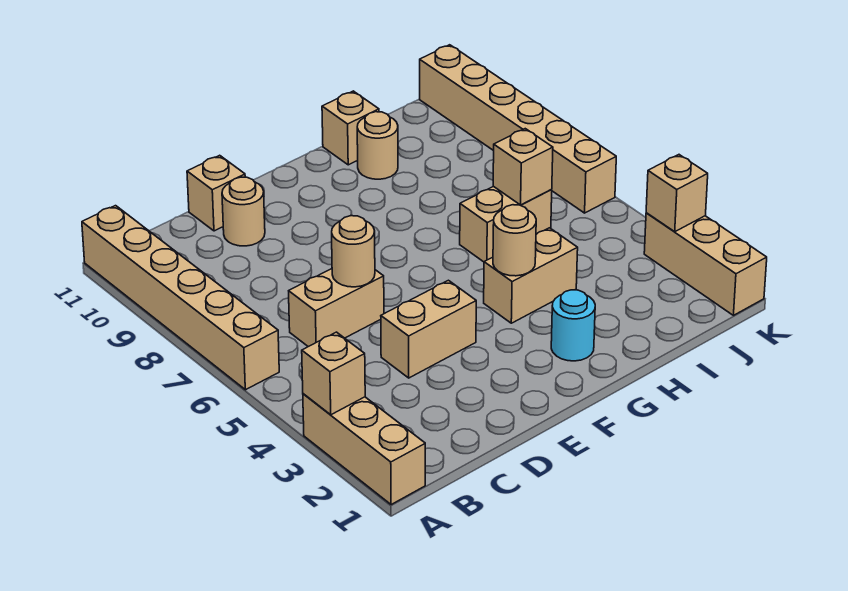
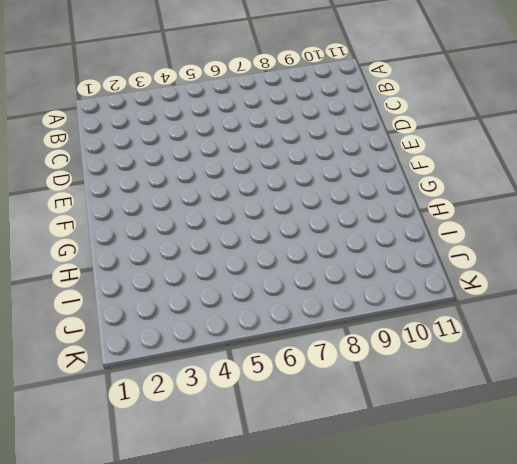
none -> tan brick A1:A3 level 1
none -> tan brick A6:A11 level 1
none -> tan brick C6:D6 level 1

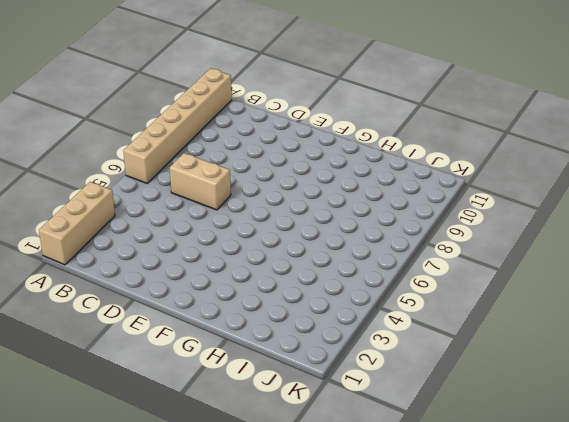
none -> tan brick D4:E4 level 1
none -> tan round brick D10 level 1
none -> tan brick D11 level 1

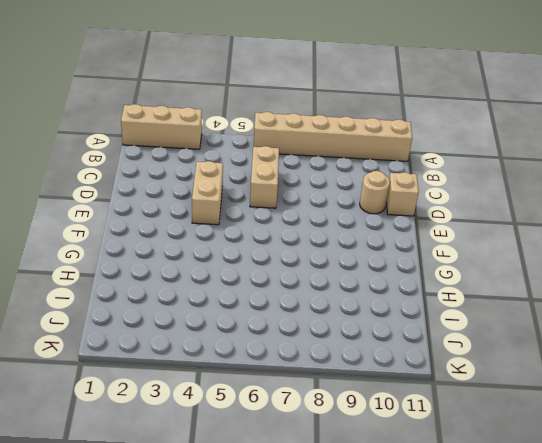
none -> cyan round brick G2 level 1
none -> tan brick G4:H4 level 1
none -> tan brick H6:I6 level 1

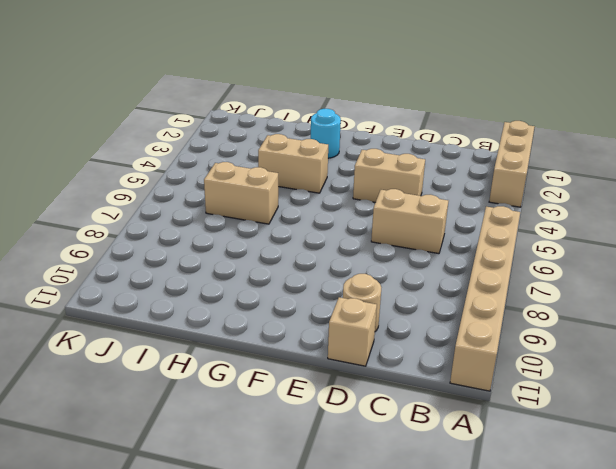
none -> tan round brick H10 level 1
none -> tan brick H11 level 1
none -> tan brick K1:K3 level 1

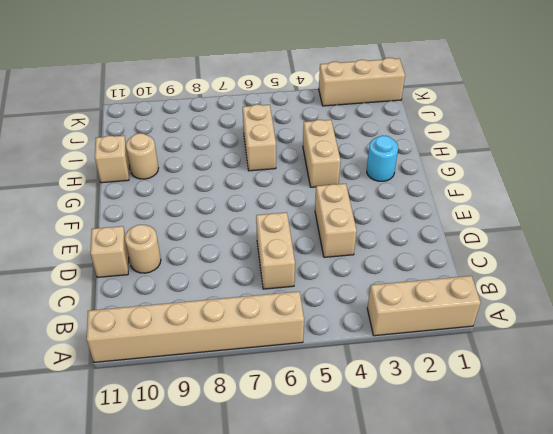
none -> tan brick K6:K11 level 1
none -> tan brick A3 level 2
none -> tan round brick D6 level 2

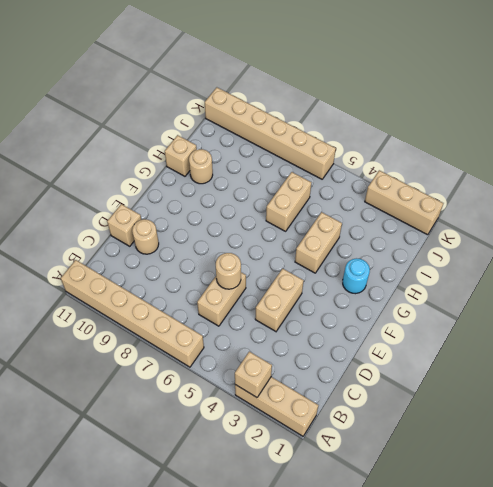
none -> tan round brick G4 level 2
none -> tan brick I6 level 2
none -> tan brick K3 level 2

